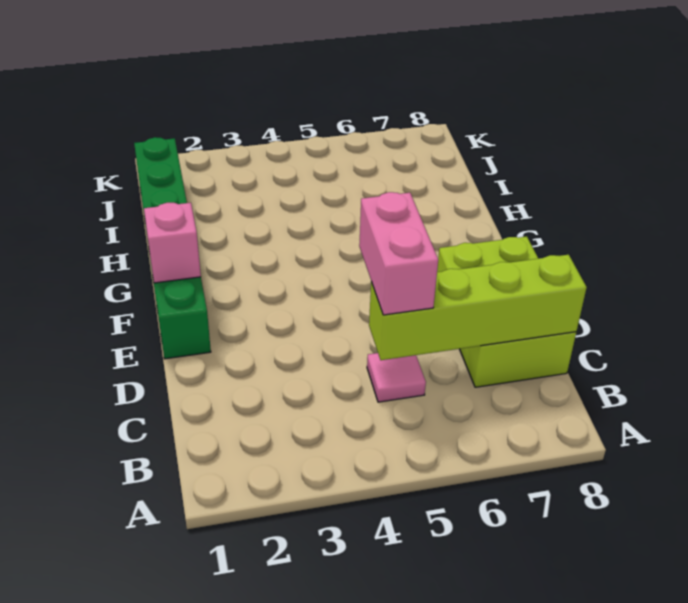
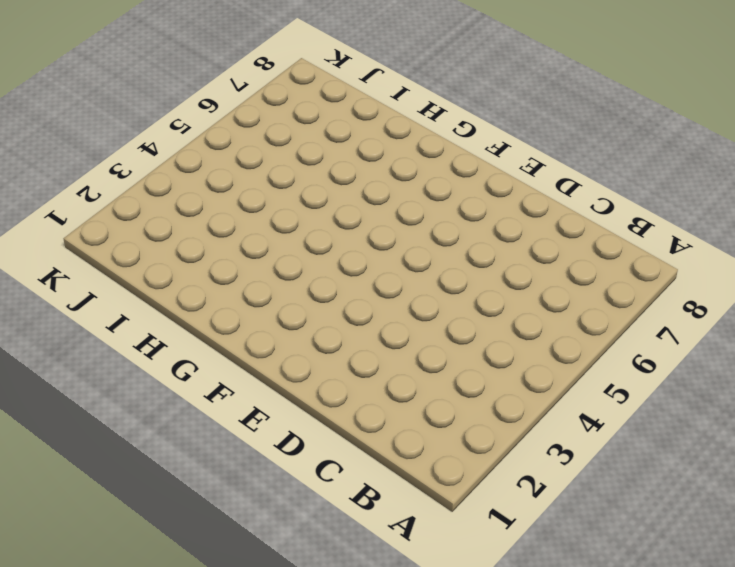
none -> pink tile C5 level 1
none -> lime brick C7:E8 level 1

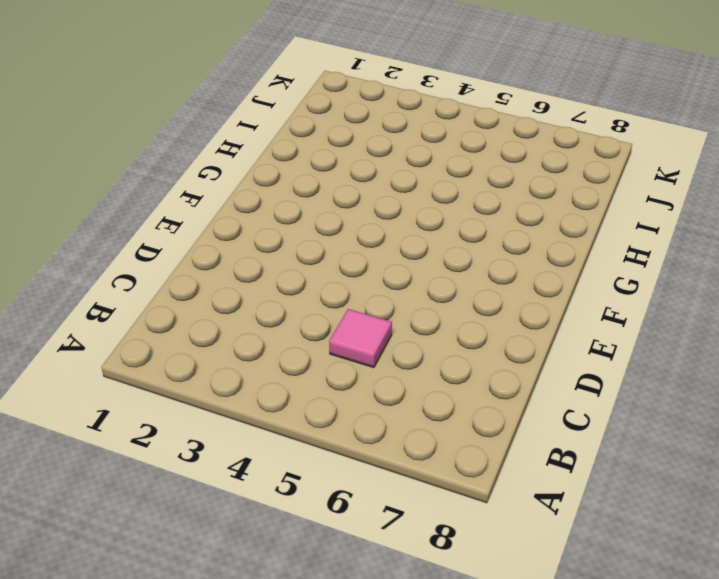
none -> lime brick C7:E8 level 1
none -> green brick E1:J1 level 1

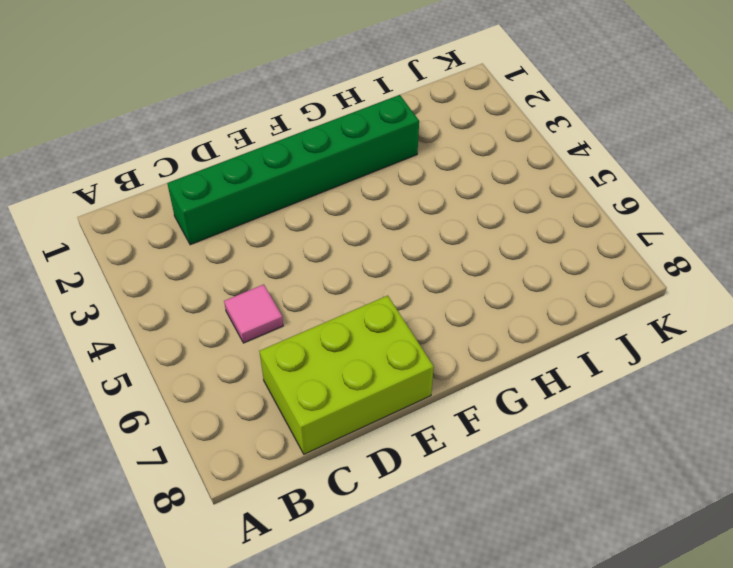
green brick C2:H2 level 1 -> green brick E1:J1 level 1
none -> lime brick C5:C8 level 2
none -> pink brick F1 level 2

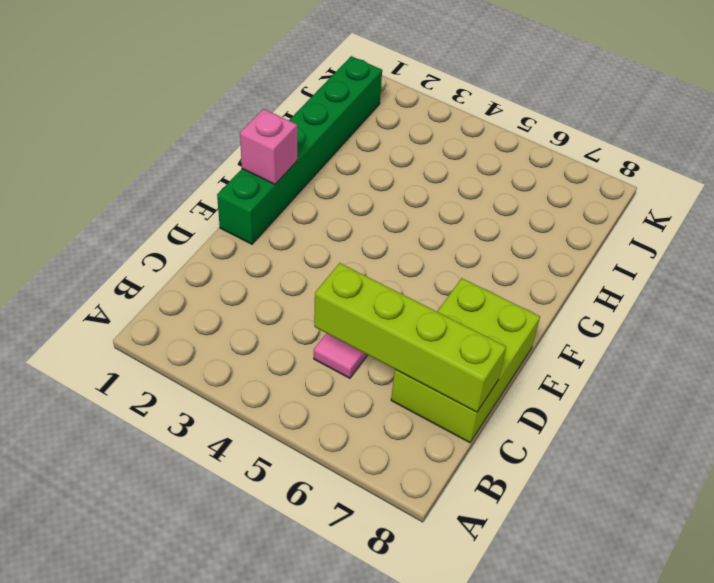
none -> pink brick C5:D5 level 3

